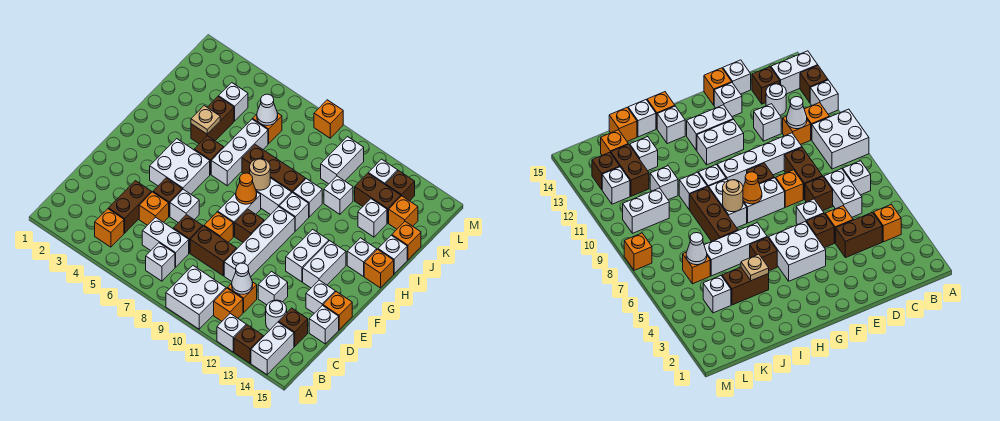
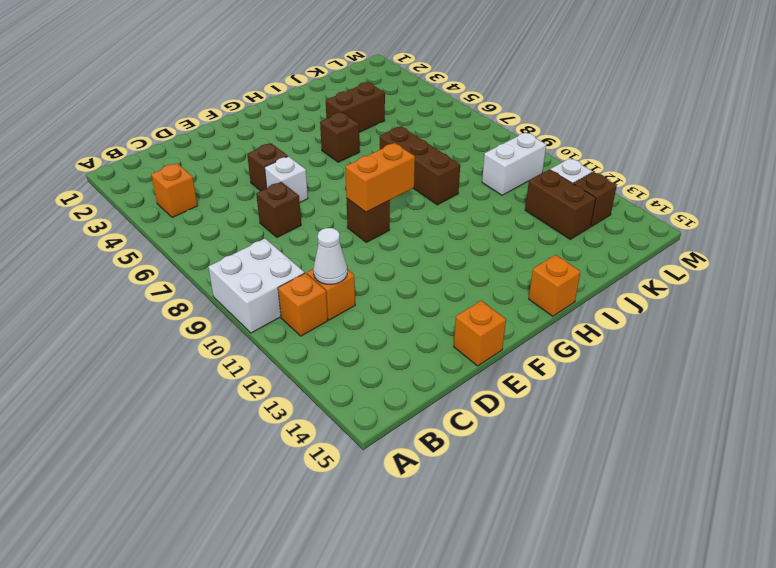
orange brick F9:G9 level 2 -> none
none -> white brick A12 level 1
none -> brown brick A13 level 1
none -> white brick A14:B14 level 1
none -> white brick B7 level 1

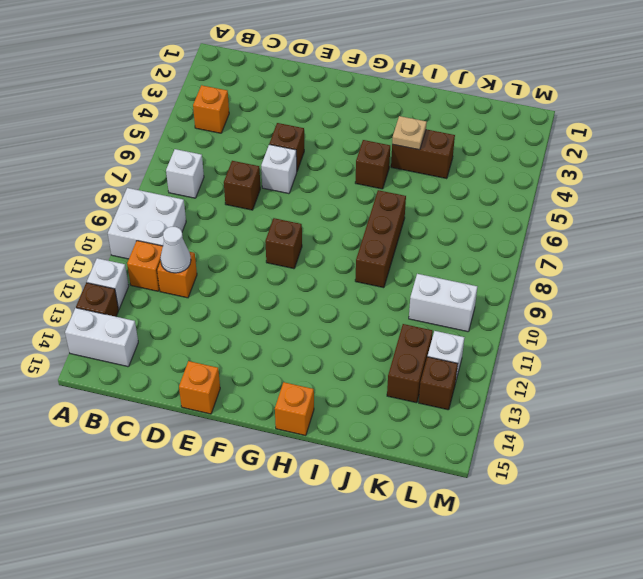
none -> brown brick C4:D4 level 1
none -> white brick C6:C7 level 1
none -> white round brick C13 level 1
none -> brown brick C14 level 1

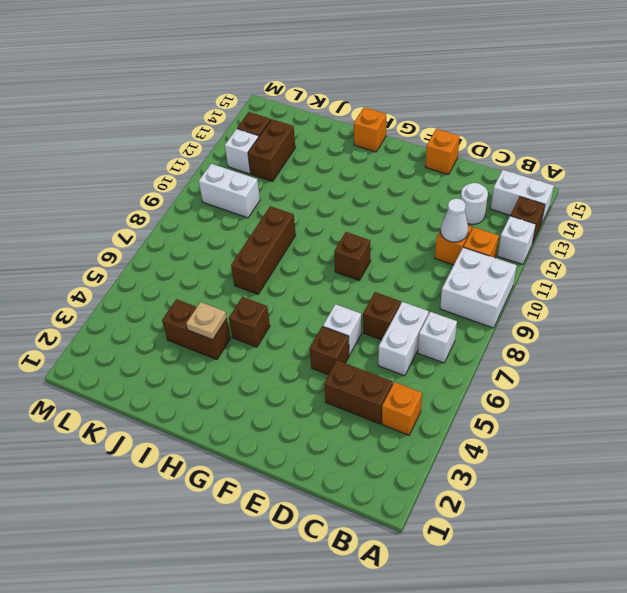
none -> brown brick C14 level 1
none -> orange brick D5 level 1
none -> brown brick D8:D9 level 1
none -> white brick D10:G10 level 1

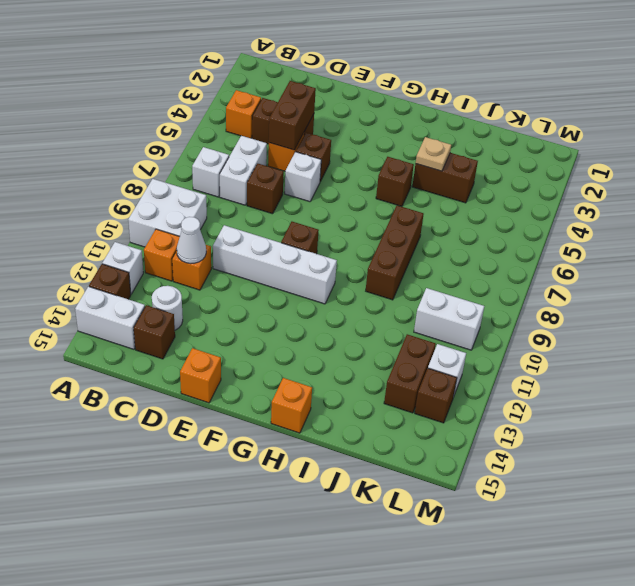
brown brick D4:D5 level 2 -> brown brick D8:D9 level 1
none -> white brick D12 level 1
none -> white brick D15 level 1
none -> orange brick E8 level 1
none -> white brick E14 level 1

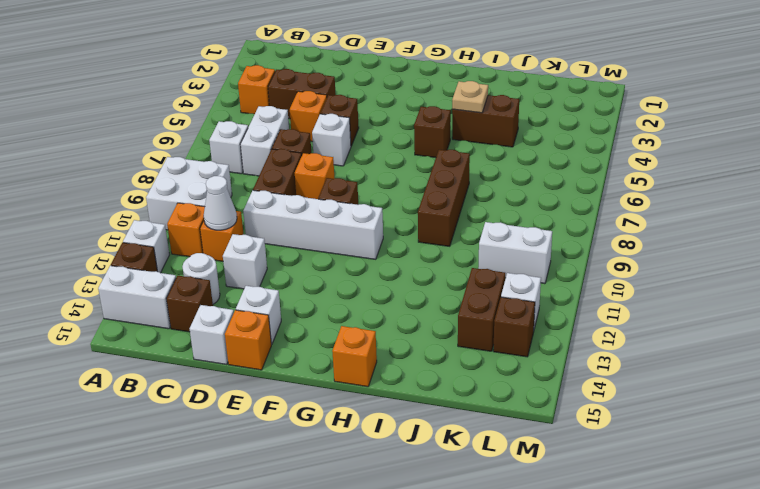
none -> white brick F4:G5 level 1
none -> white brick F8:G8 level 1
none -> white brick F12:G12 level 1
none -> white brick F13:G13 level 1

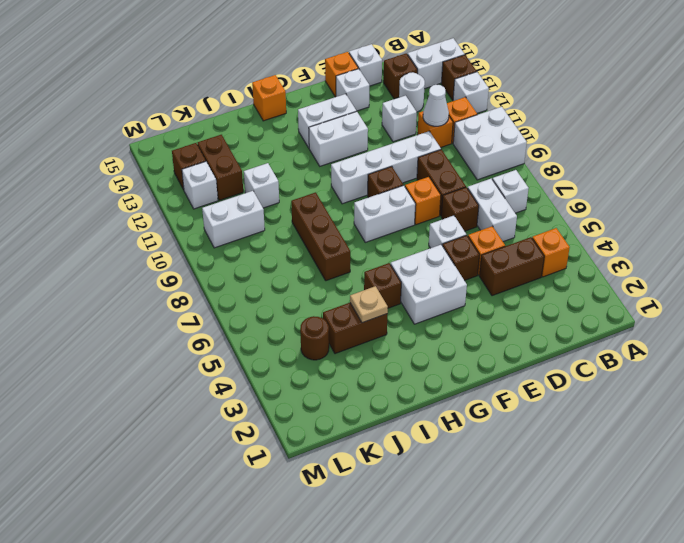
brown round brick K4 level 1 -> white brick K4 level 1
none -> white brick H6:J6 level 1
none -> white brick H8:H9 level 1
none -> white brick H10 level 1
none -> white brick H14 level 1

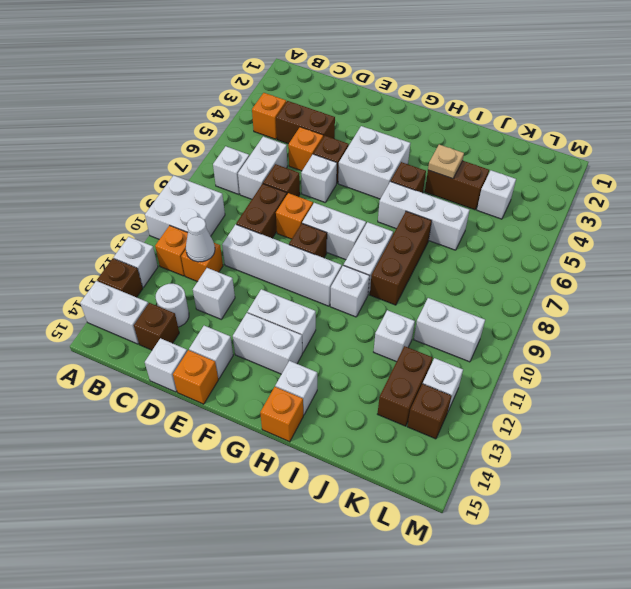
none -> white brick I10 level 1
none -> white brick I15 level 1
none -> white brick J13 level 1
none -> orange brick J15 level 1

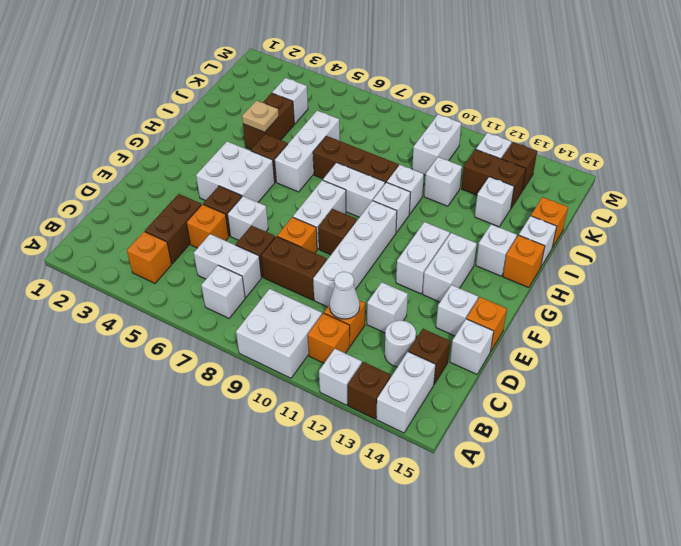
none -> orange brick K6 level 1
none -> orange brick K14 level 1
none -> orange brick M8 level 1
none -> orange cone G8 level 2

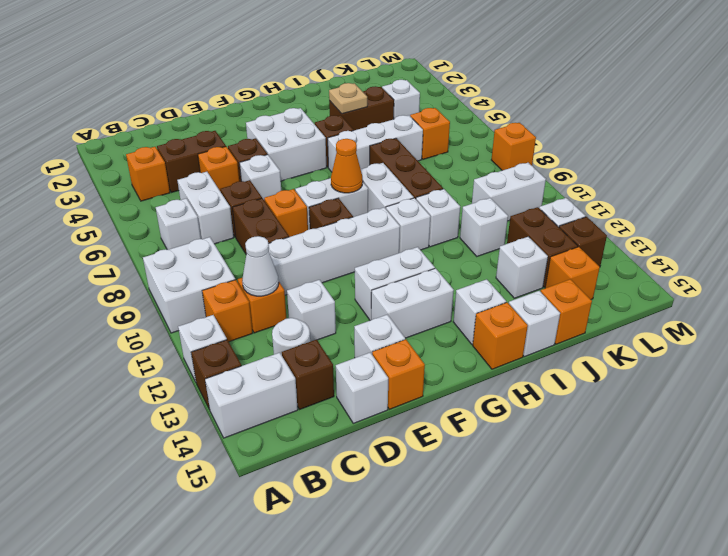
none -> tan round brick H8 level 2
none -> white cone K6 level 2

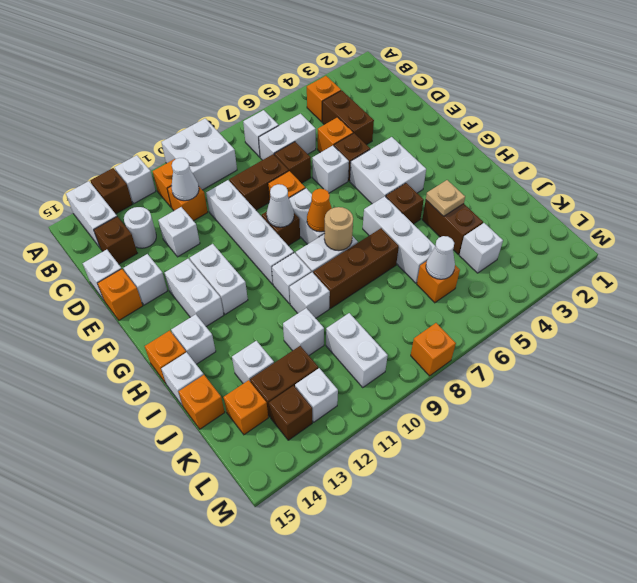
white cone F9 level 2 -> none

